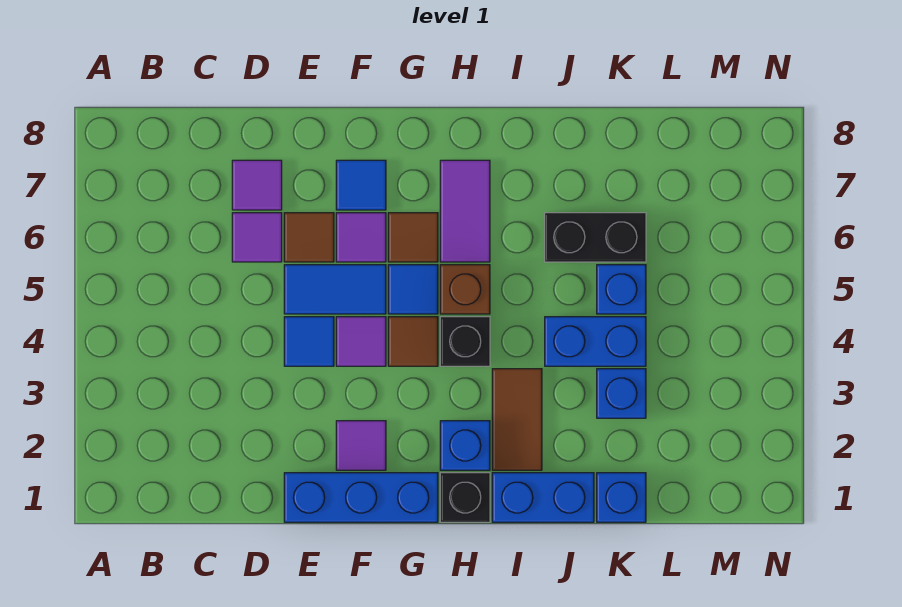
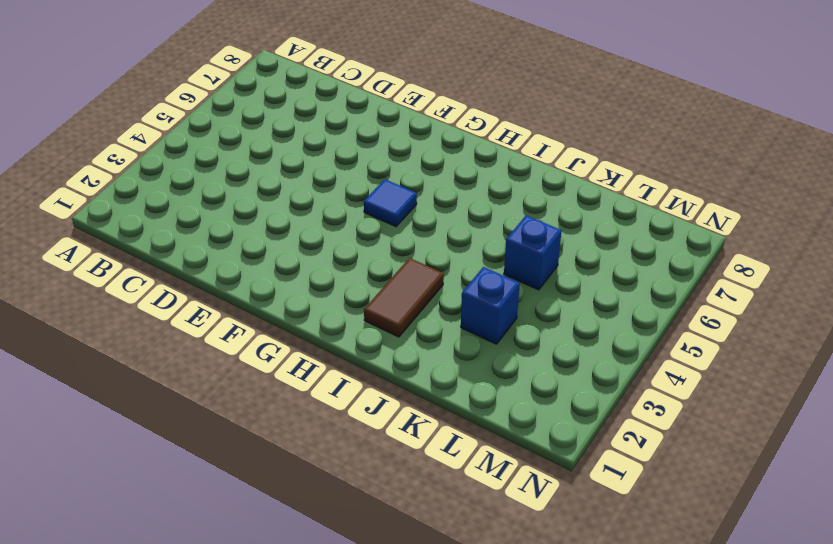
none -> purple tile D6 level 1
none -> purple tile D7 level 1
none -> blue brick E1:G1 level 1

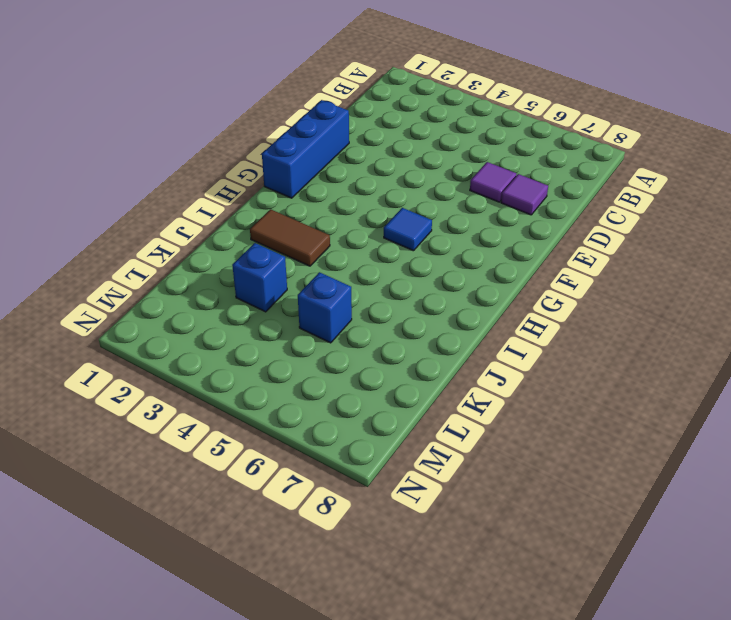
none -> blue tile E4 level 1
none -> blue tile E5:F5 level 1
none -> brown tile E6 level 1

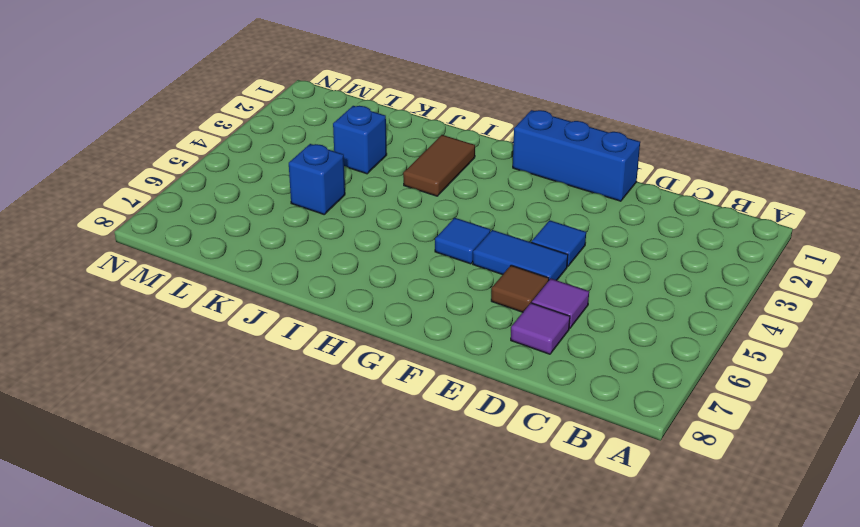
none -> purple tile F2 level 1
none -> purple tile F4 level 1
none -> purple tile F6 level 1

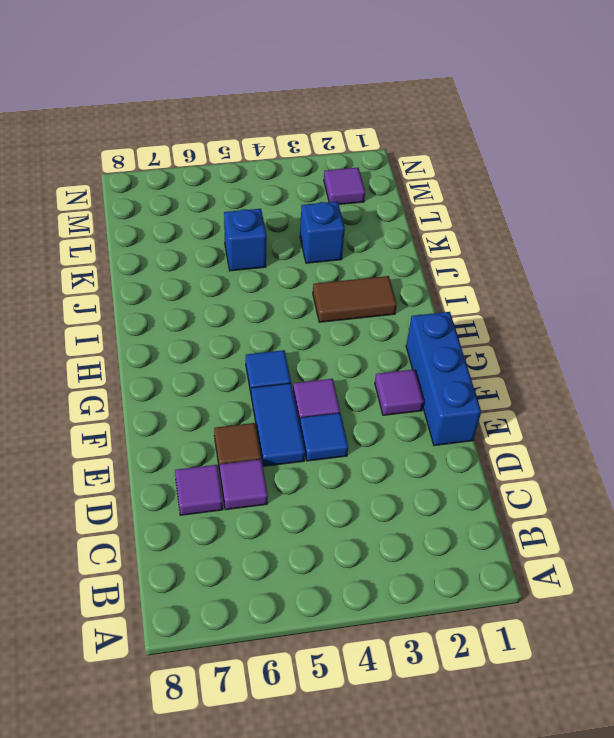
purple tile M2 level 1 -> purple tile F6 level 1
none -> blue tile F7 level 1
none -> brown tile G4 level 1
none -> brown tile G6 level 1

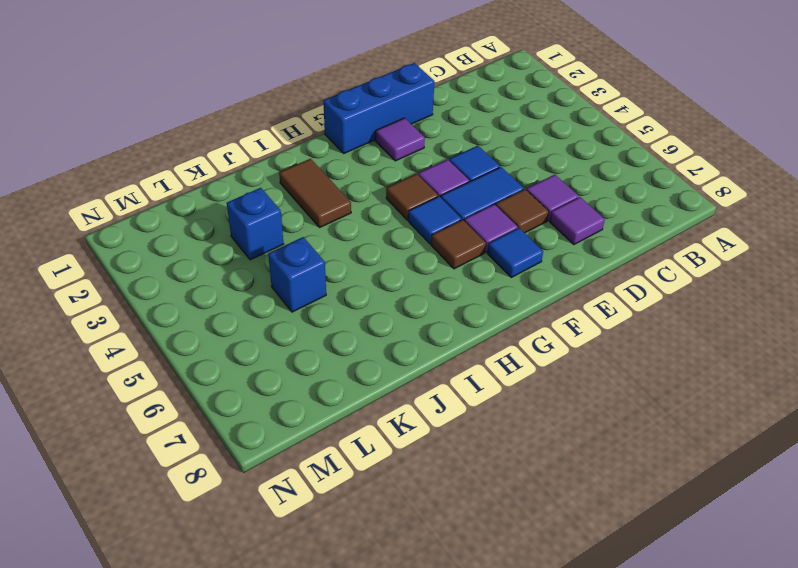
none -> black brick H1 level 1
none -> blue brick H2 level 1
none -> black brick H4 level 1

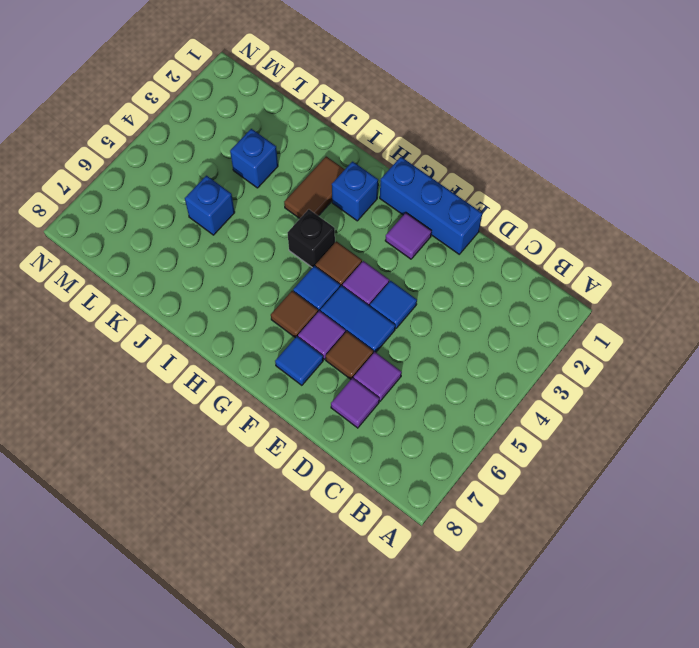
none -> black brick H1 level 1
none -> brown brick H5 level 1
none -> purple tile H6:H7 level 1

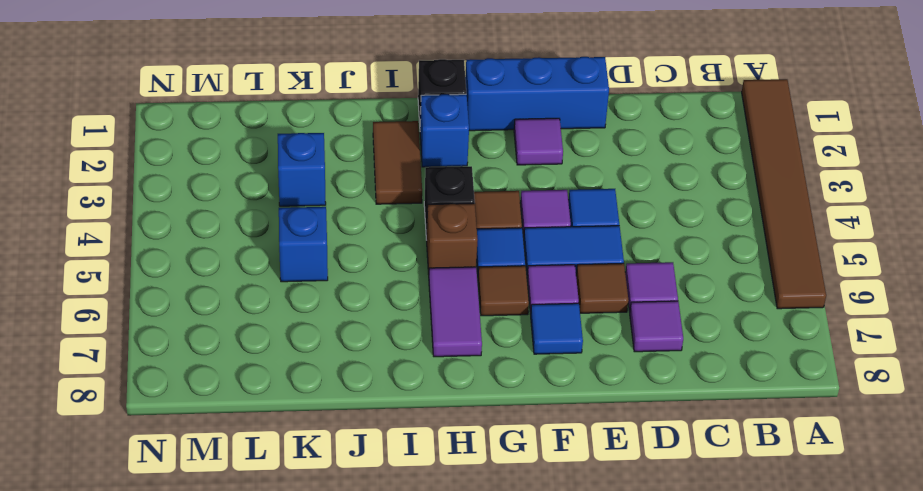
brown tile A1:A6 level 1 -> none
none -> blue brick I1:J1 level 1
none -> blue brick J4:K4 level 1
none -> black brick J6:K6 level 1

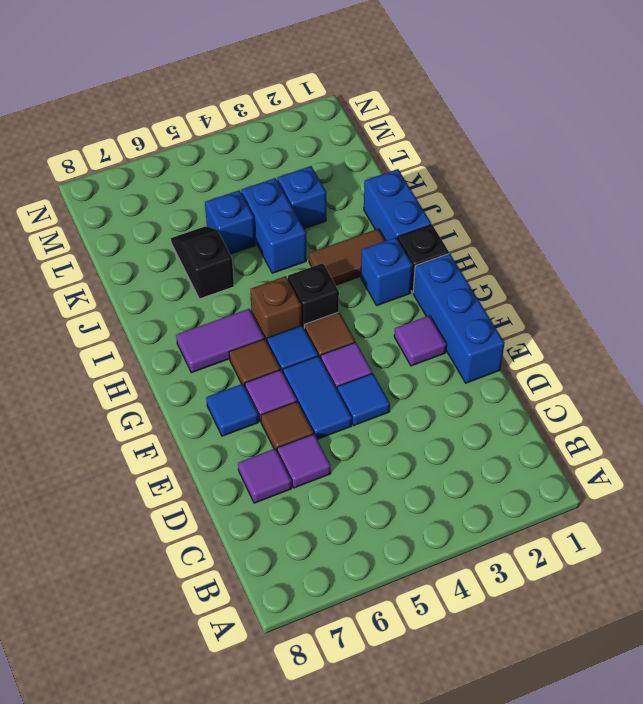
black slope J6:K6 level 1 top J -> black brick J6:K6 level 1
none -> blue brick K1 level 1

